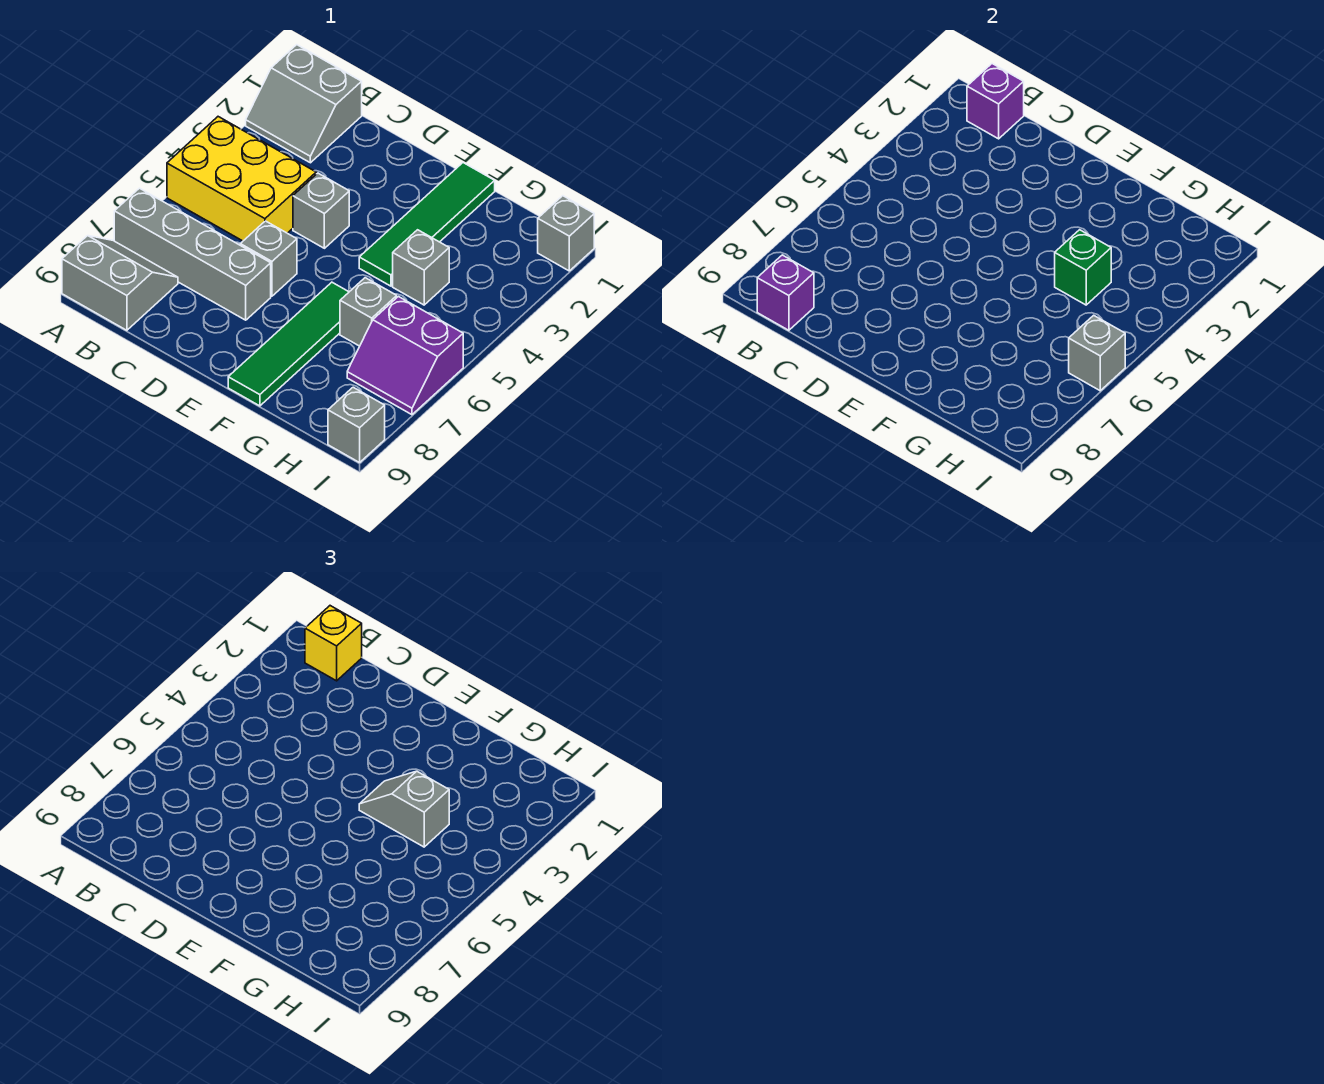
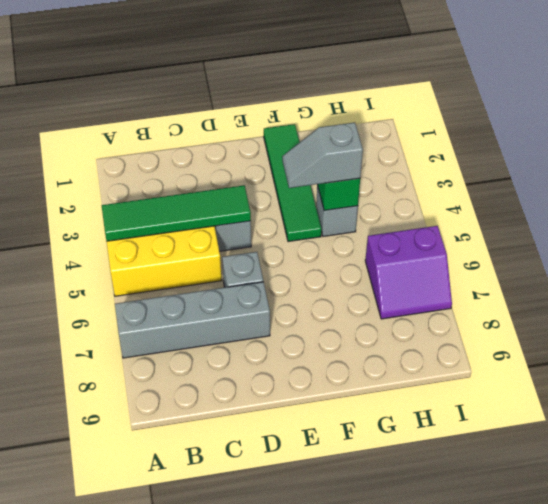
green tile A4:D4 level 2 -> green tile F6:F9 level 1
none -> grey slope A1:B2 level 1 top 1
none -> grey slope A8:B9 level 1 top 9
none -> grey brick G6 level 1

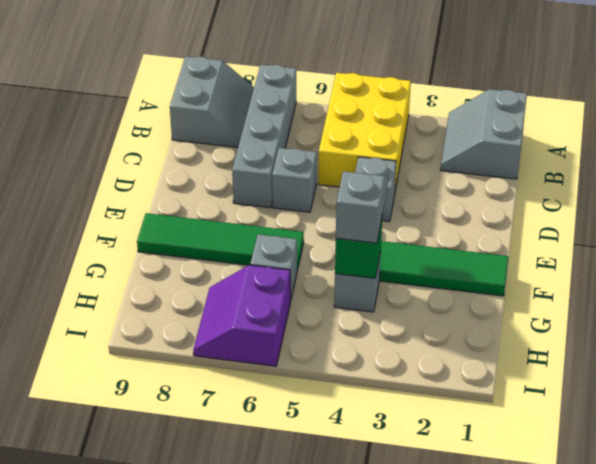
none -> grey brick I1 level 1
none -> grey brick I9 level 1
none -> purple brick B1 level 2

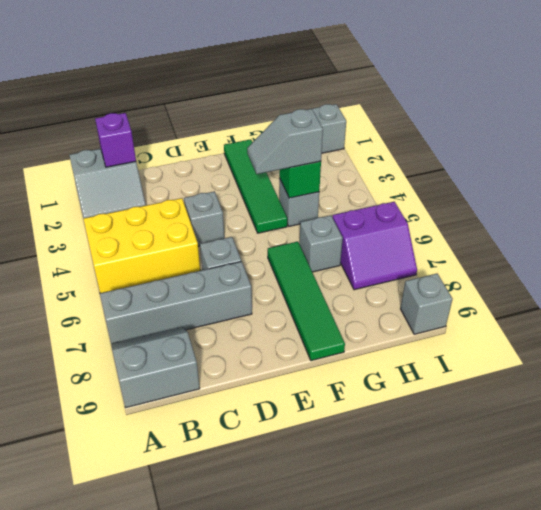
none -> purple brick B9 level 2
none -> grey brick I6 level 2
none -> yellow brick B1 level 3

